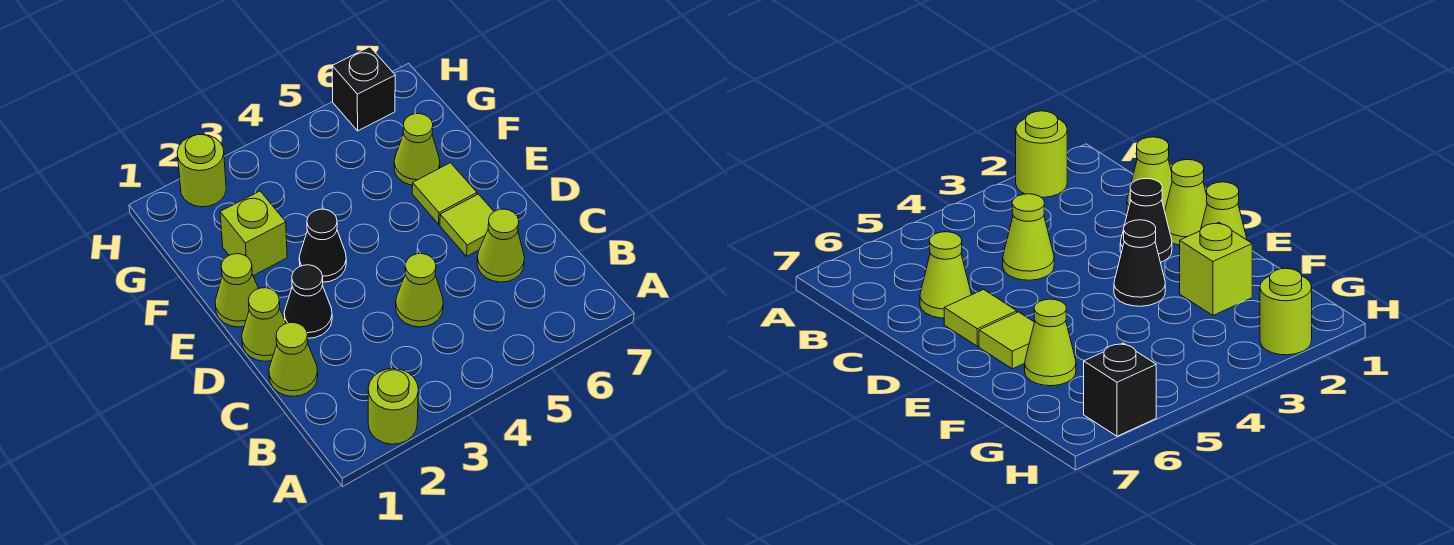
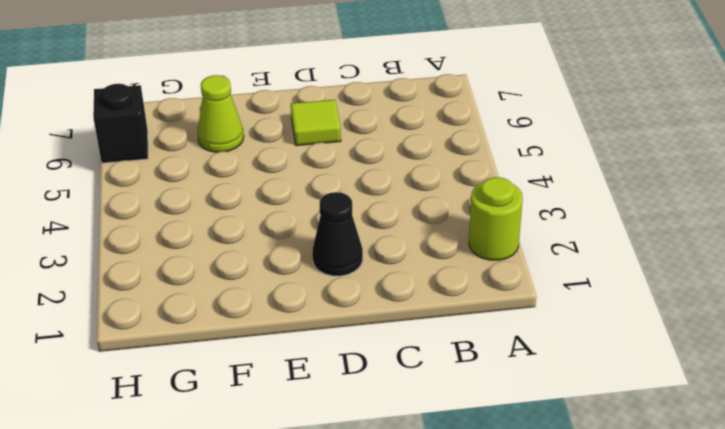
none -> lime cone C1 level 1
none -> lime cone C4 level 1
none -> lime cone C6 level 1

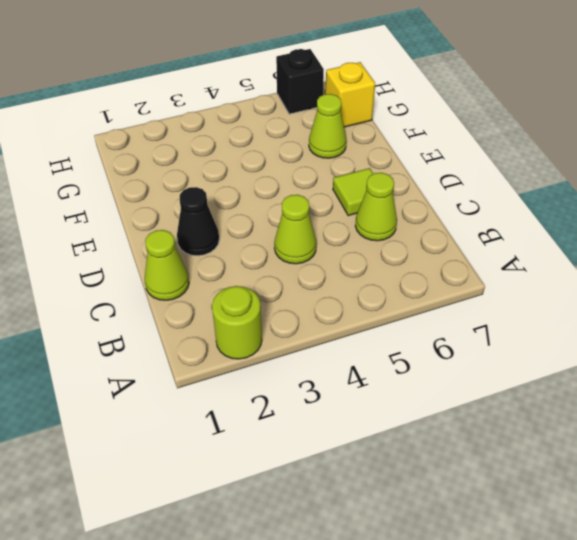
yellow brick G7 level 1 -> none
none -> lime cone D1 level 1
none -> lime cone E1 level 1
none -> black cone E3 level 1

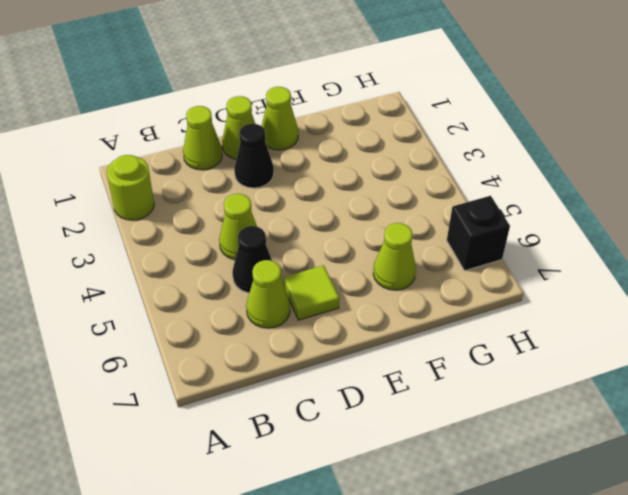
black cone C5 level 1 -> black cone E3 level 1
none -> lime tile E6 level 1
none -> lime brick F2 level 1
none -> lime round brick H2 level 1

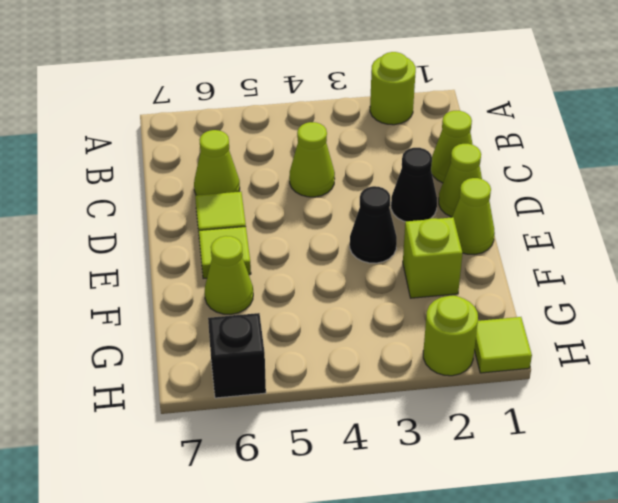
lime tile H1 level 1 -> none

